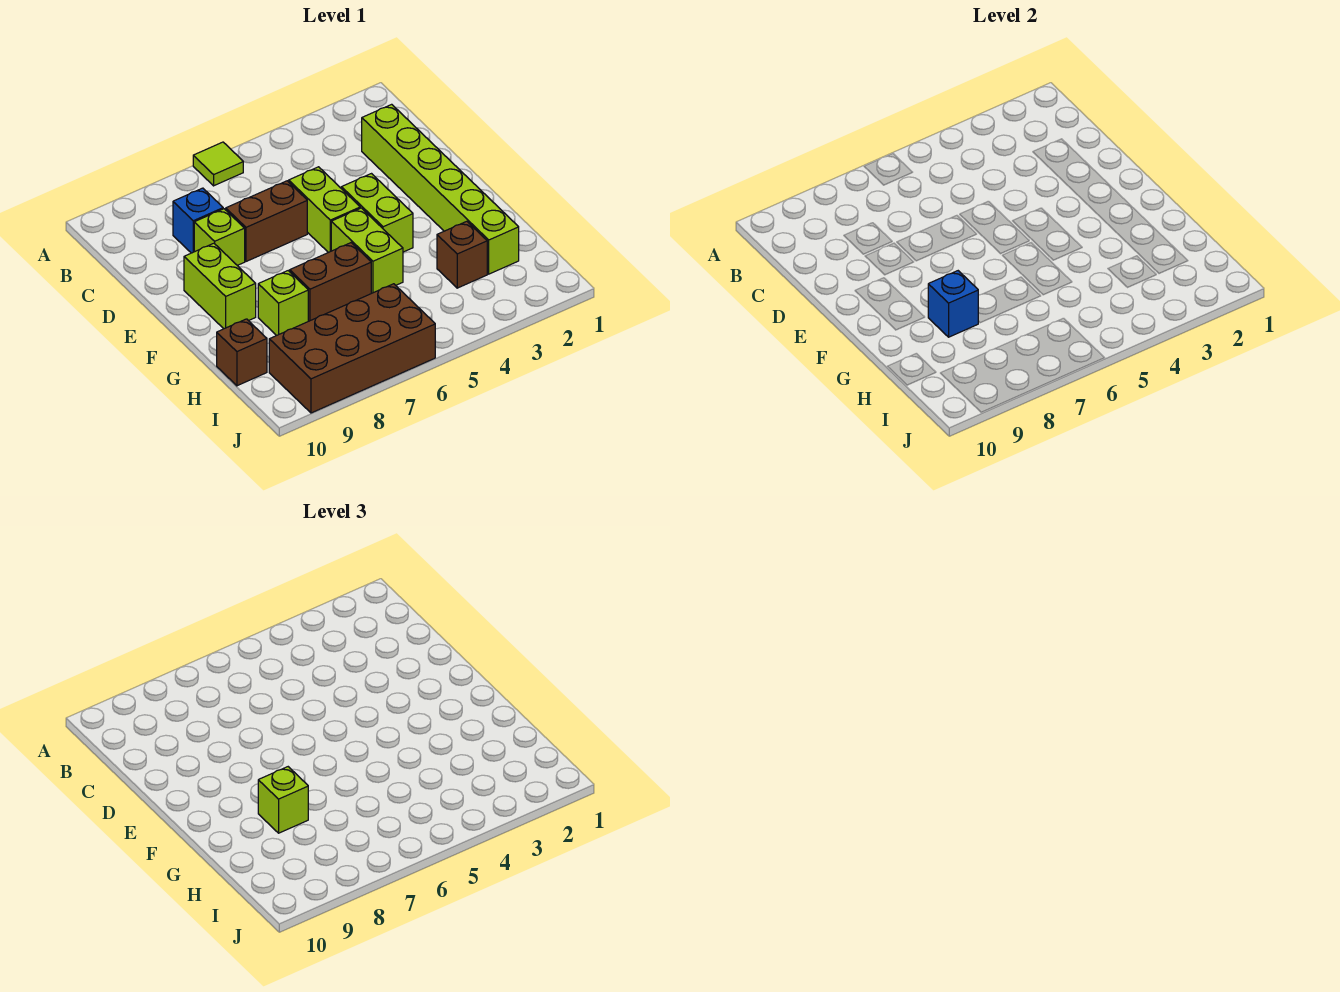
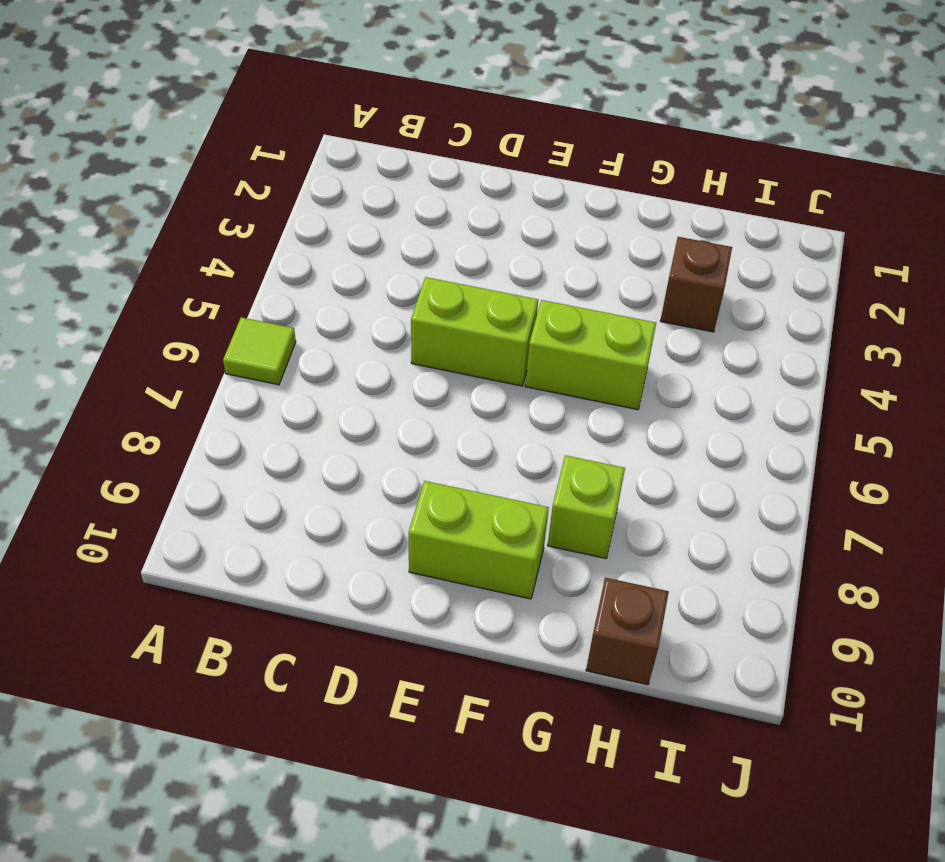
none -> lime brick C2:H2 level 1
none -> blue brick C8 level 1
none -> brown brick D6:D7 level 1

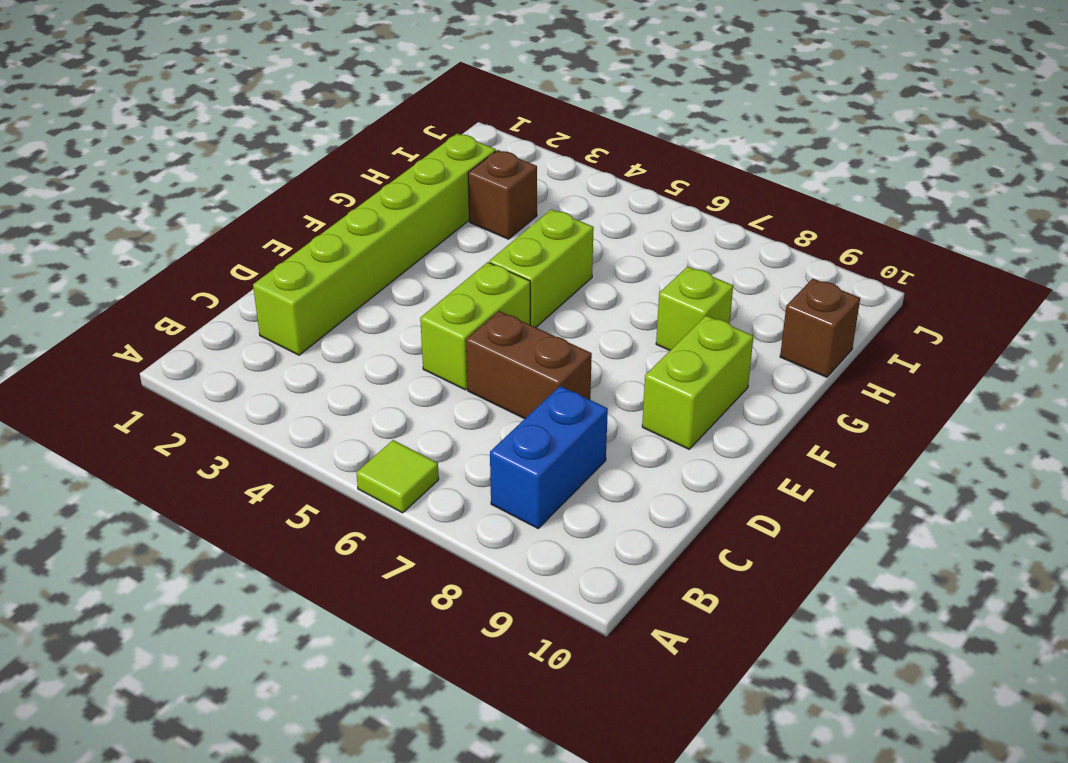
blue brick B8:C8 level 1 -> blue brick C8 level 1
none -> lime brick D8 level 1
none -> lime brick E4:F4 level 1
none -> brown brick G6:G7 level 1

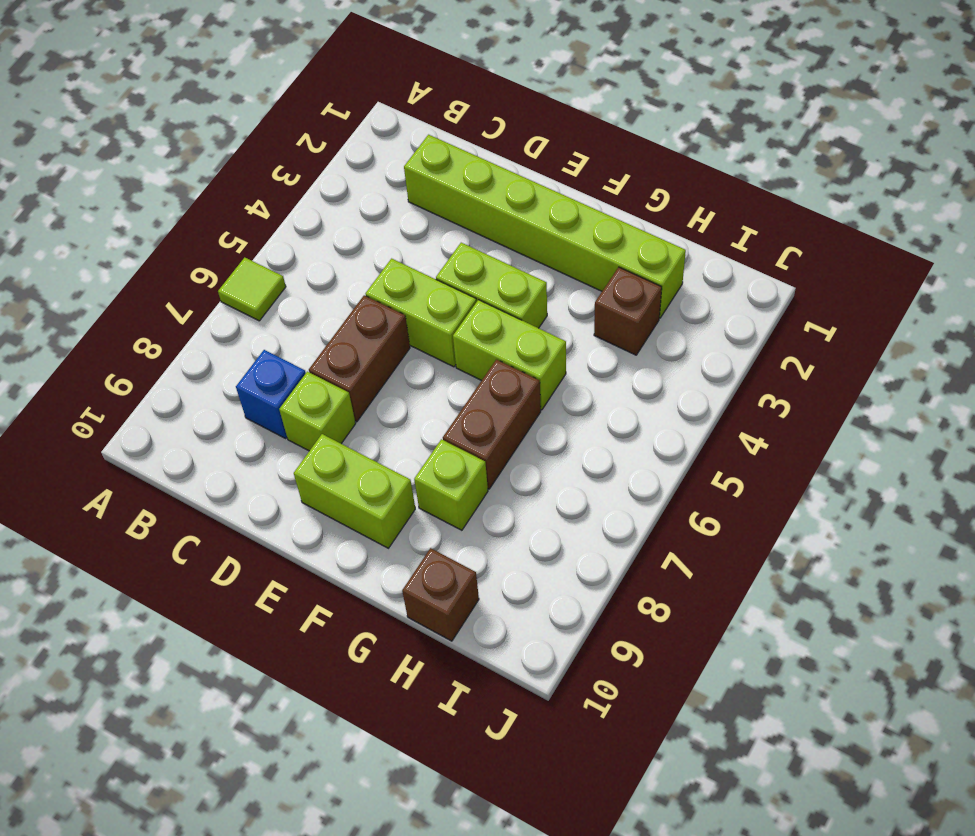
none -> brown brick I6:J9 level 1
none -> blue brick G8 level 2
none -> lime brick G8 level 3

